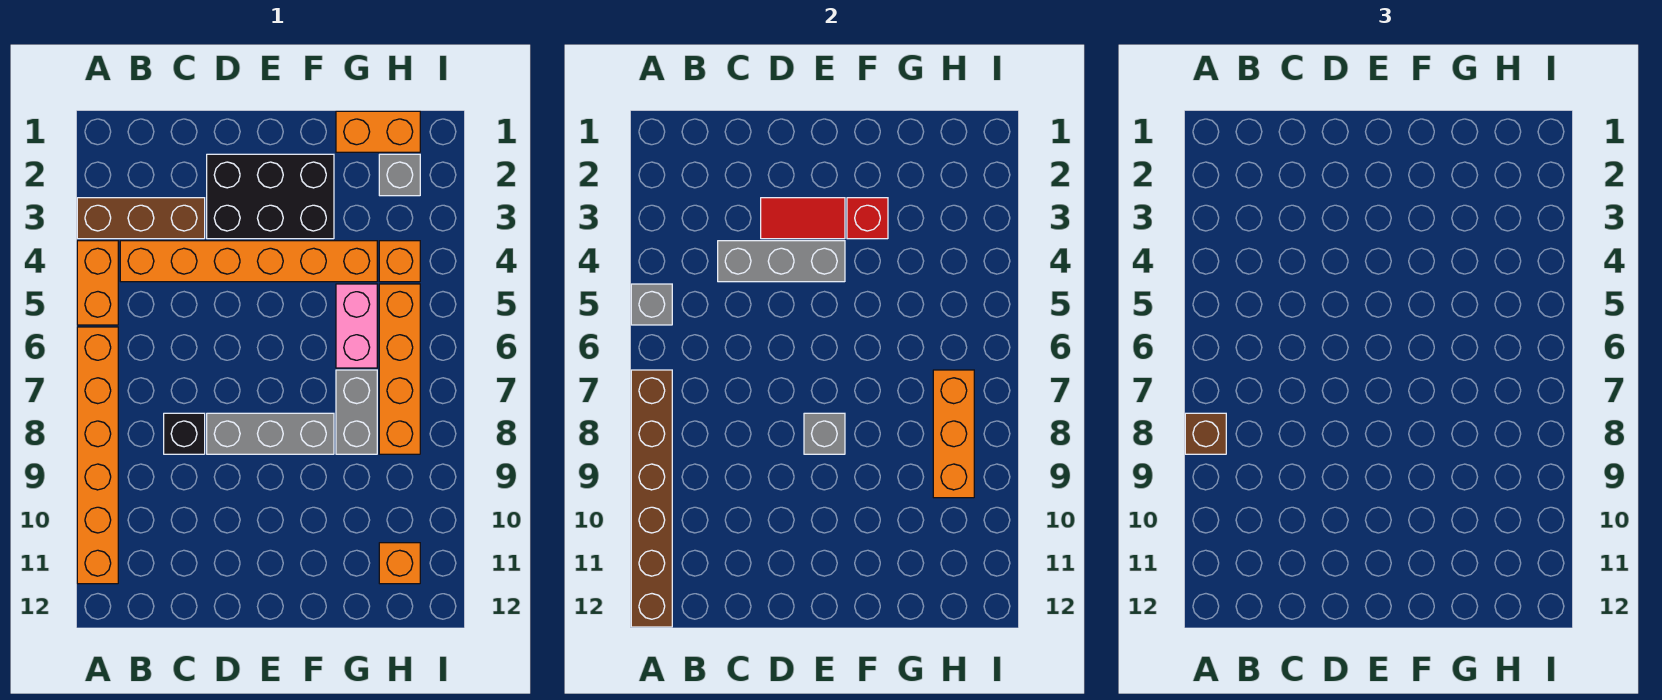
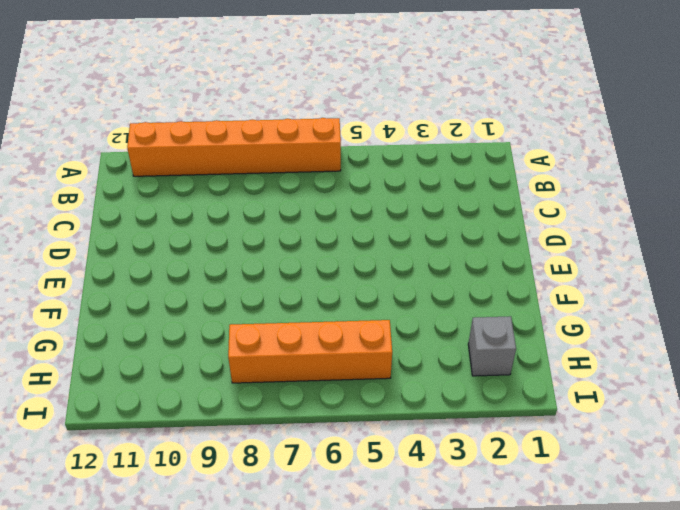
none -> brown brick A3:C3 level 1
none -> orange brick A4:A5 level 1
none -> orange brick B4:G4 level 1

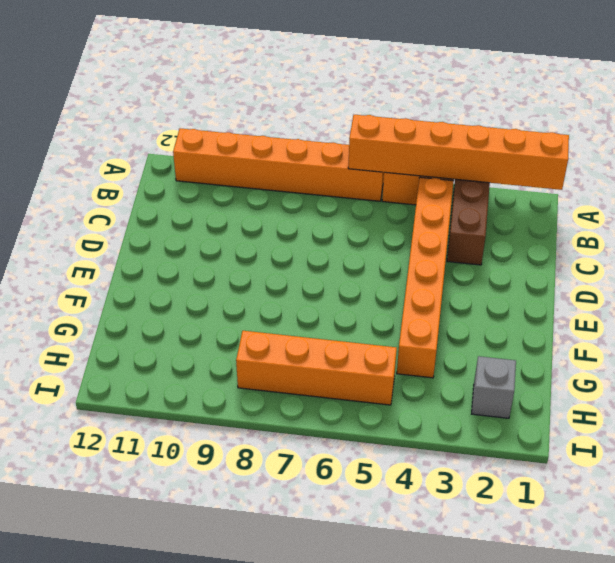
orange brick A1:A6 level 2 -> grey brick A5 level 2
none -> black brick C8 level 1
none -> black brick D2:F3 level 1
none -> grey brick D8:F8 level 1

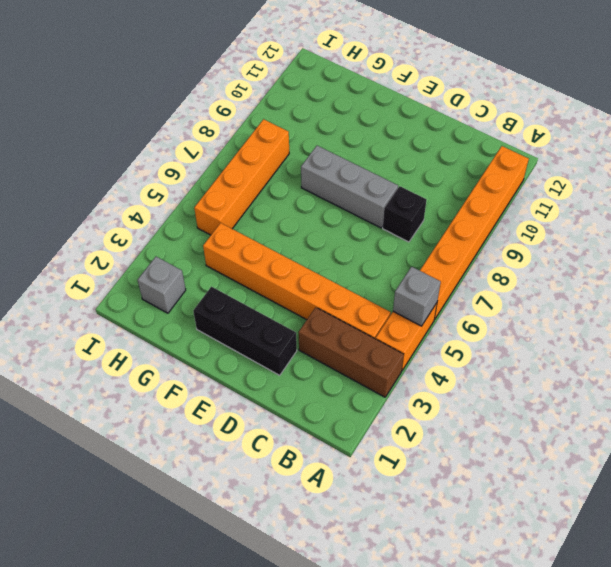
black brick D2:F2 level 1 -> black brick D2:F3 level 1
none -> orange brick G1:H1 level 1
none -> pink brick G5:G6 level 1
none -> grey brick G7:G8 level 1

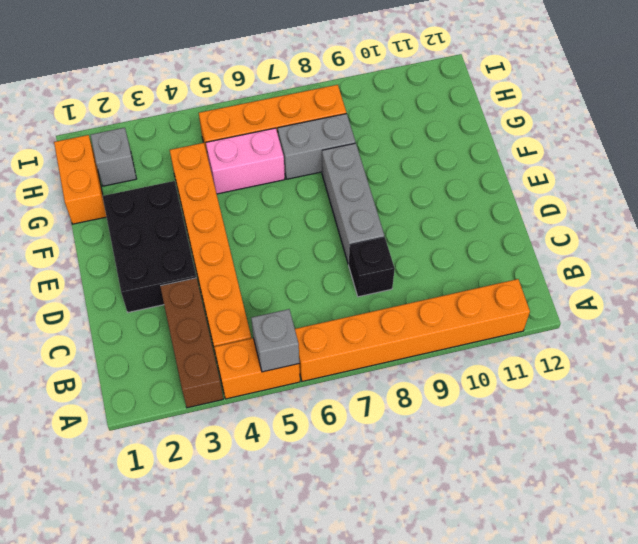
none -> orange brick H4 level 1
none -> orange brick H11 level 1
none -> brown brick A7:A12 level 2

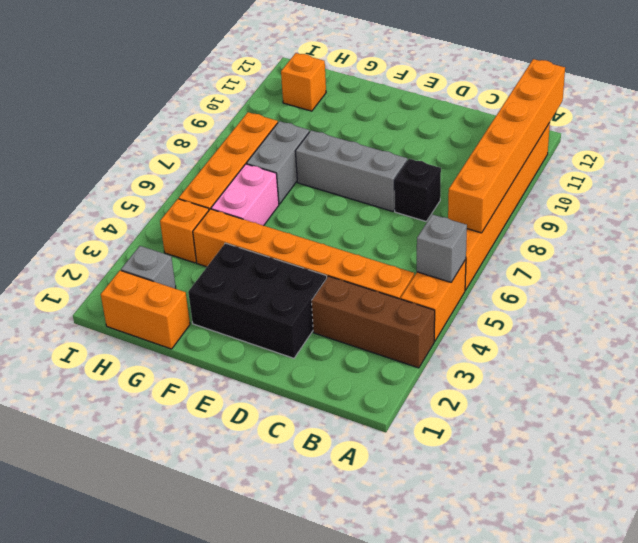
orange brick A7:A12 level 2 -> brown brick A7:A12 level 2
none -> grey brick C4:E4 level 2
none -> red tile D3:E3 level 2
none -> grey brick E8 level 2

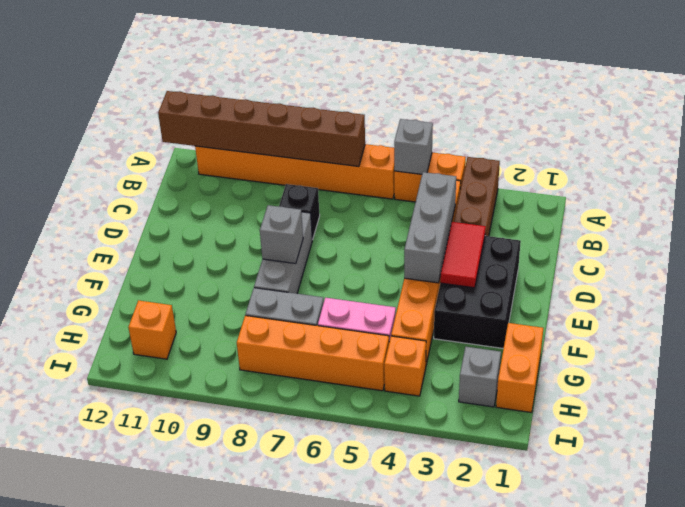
none -> red brick F3 level 2
none -> orange brick H7:H9 level 2
none -> brown brick A8 level 3

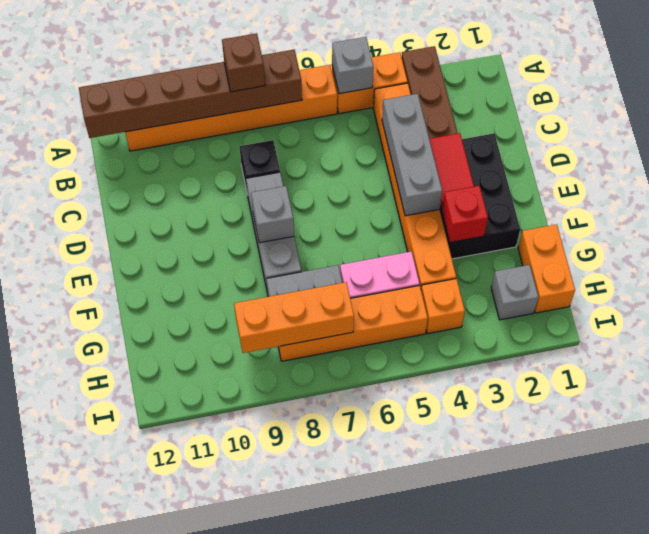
none -> orange brick H11 level 1

